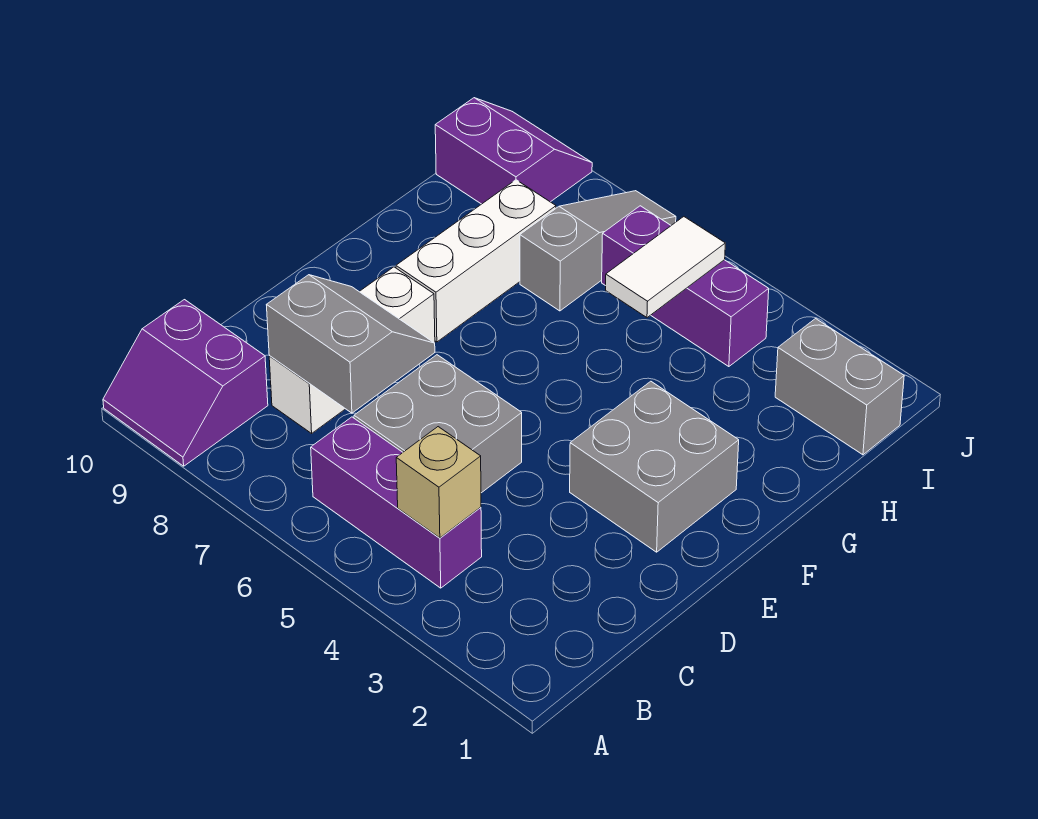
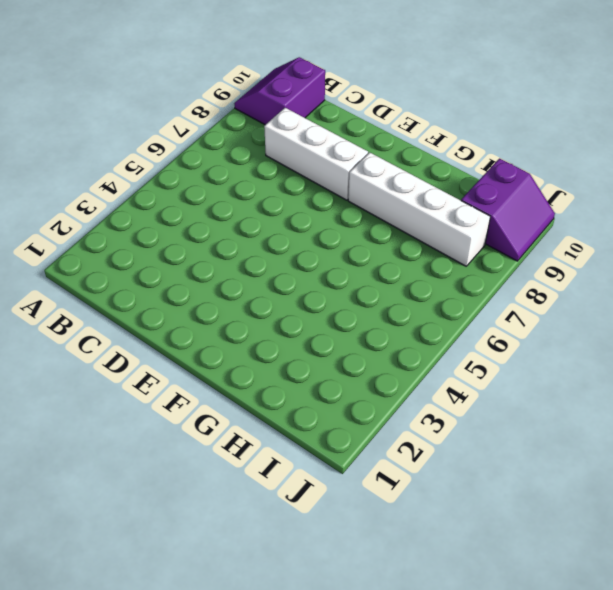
white brick F8:I8 level 1 -> white brick F8:H8 level 1
none -> purple brick B4:B6 level 1
none -> grey brick C5:D6 level 1
none -> grey brick E2:F3 level 1

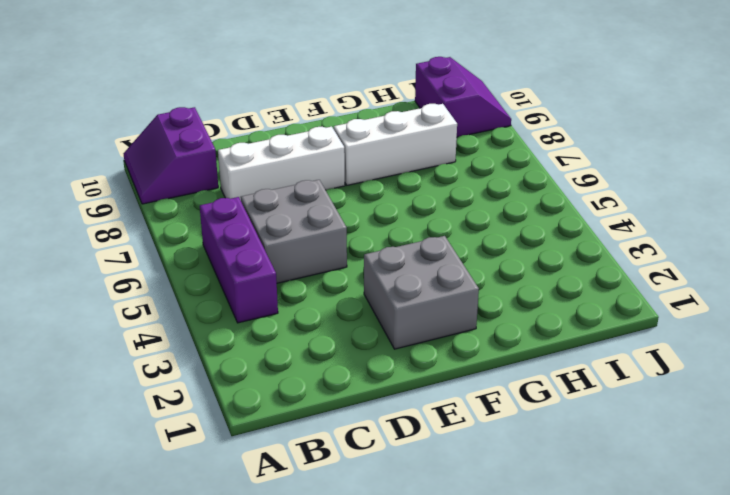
none -> grey slope H7:J7 level 1 top H
none -> grey brick I1:I2 level 1
none -> purple brick I4:I6 level 1

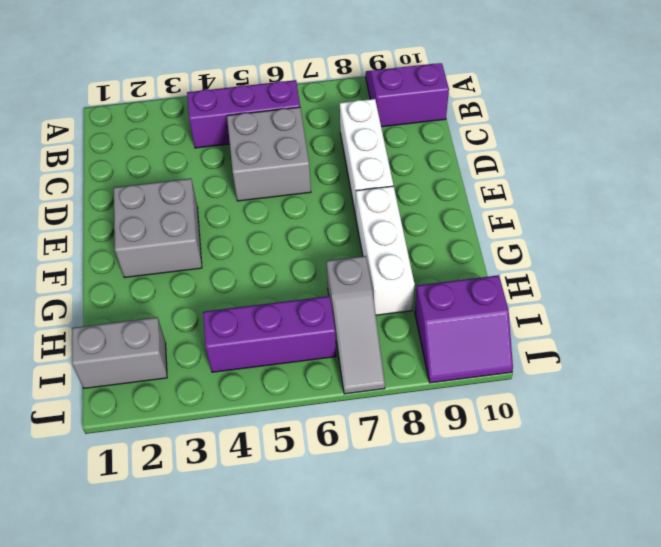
none -> tan brick B4 level 2
none -> grey slope C7:D8 level 2 top C
none -> white tile H5:I5 level 2

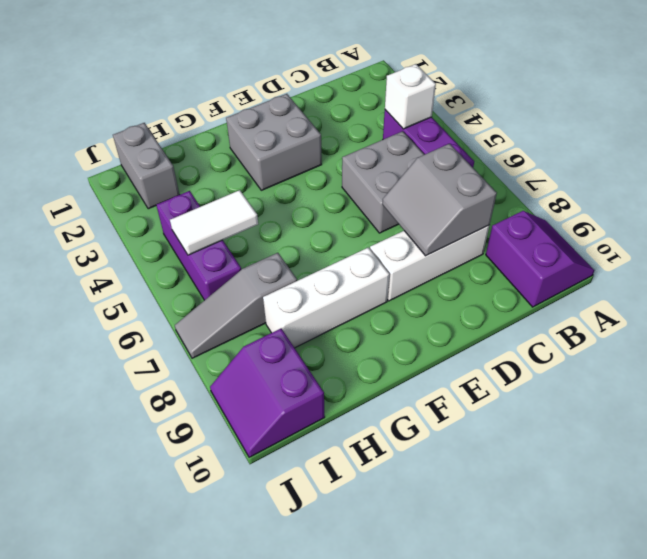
white brick B4 level 2 -> tan brick B4 level 2

